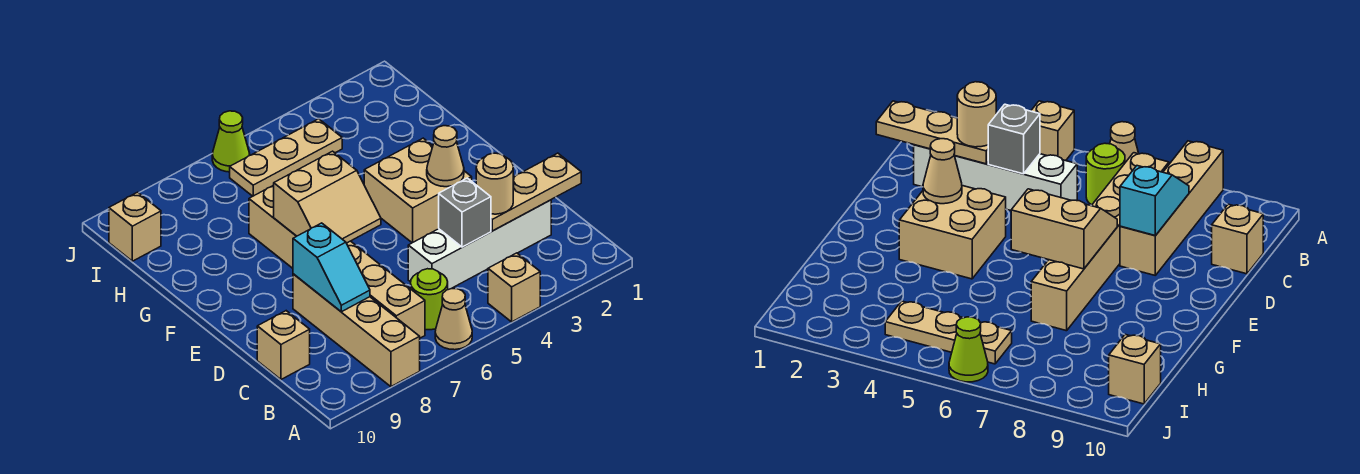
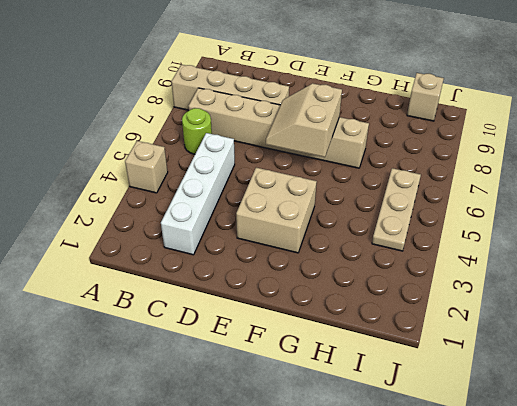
none -> tan cone A6 level 1
none -> tan brick C10 level 1
none -> lime cone J6 level 1

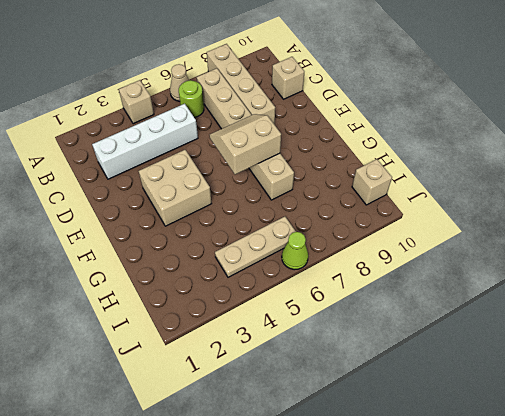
none -> tan plate C1:C3 level 2
none -> grey brick C4 level 2
none -> cyan slope C8:D8 level 2 top D

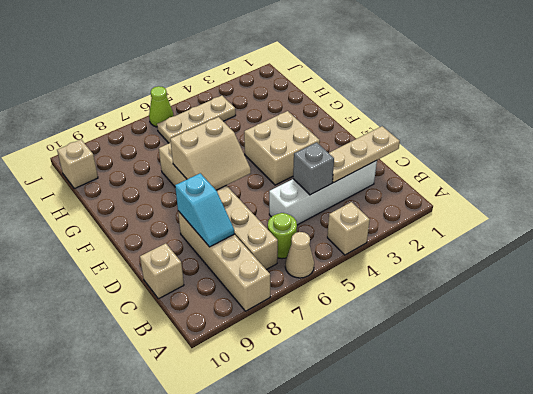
none -> tan cone E3 level 2
none -> tan round brick C3 level 3

